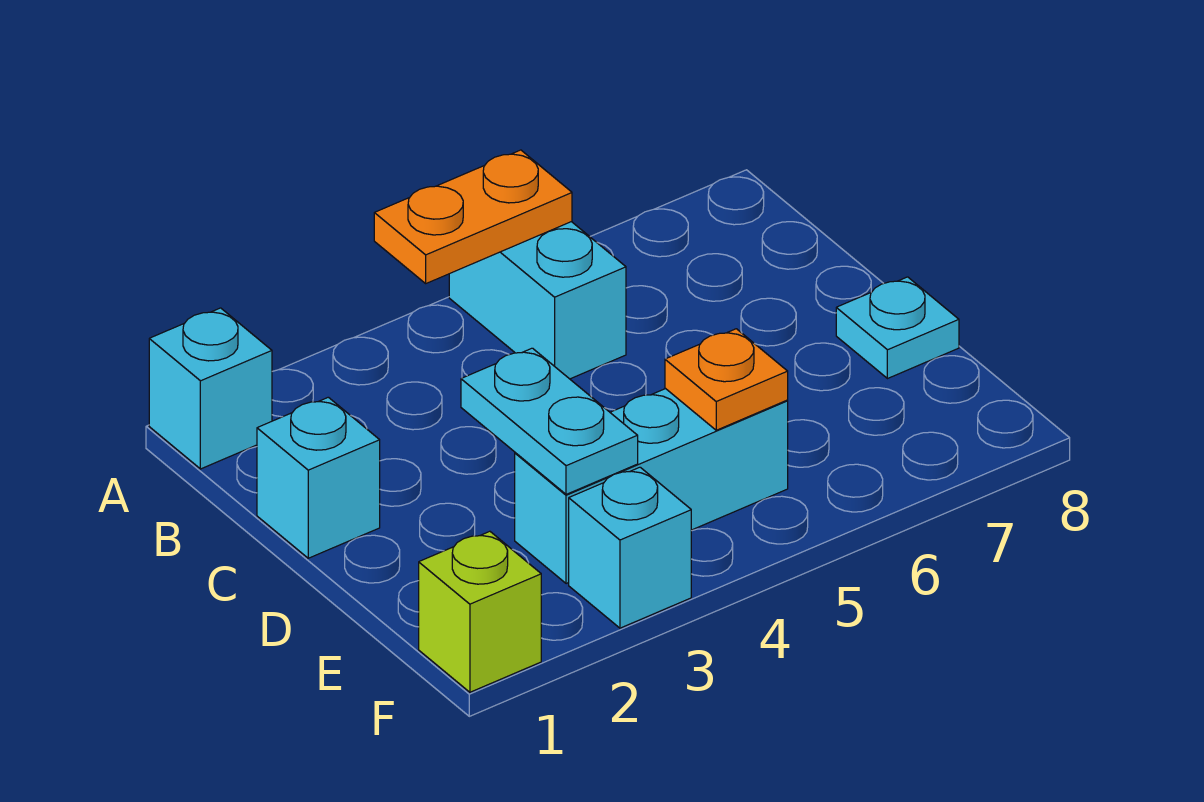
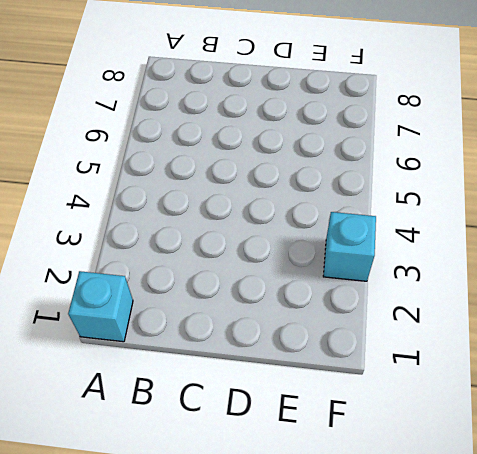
none -> cyan brick A5:B5 level 1
none -> cyan brick C1 level 1

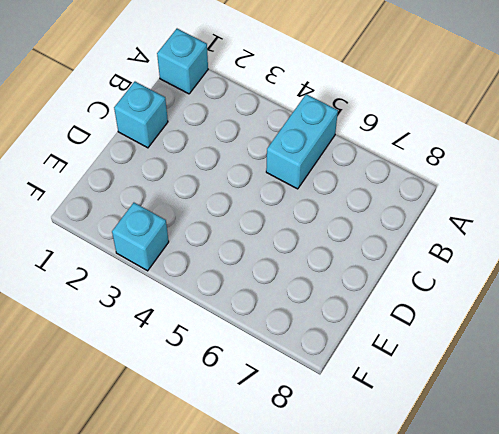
none -> cyan plate D8 level 1
none -> cyan brick E3:E5 level 1

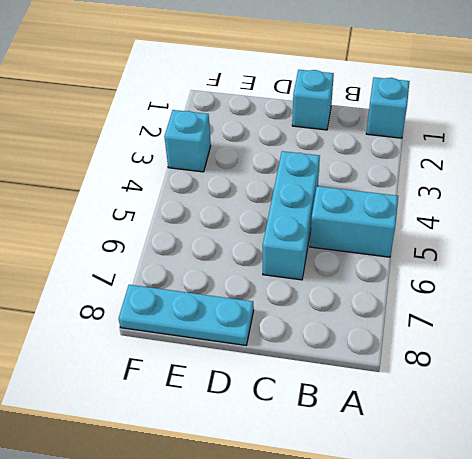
cyan brick C4:C6 level 1 -> cyan brick E3:E5 level 1
cyan plate D8:F8 level 1 -> cyan plate D8 level 1
none -> lime brick F1 level 1
none -> orange plate A4:A5 level 2

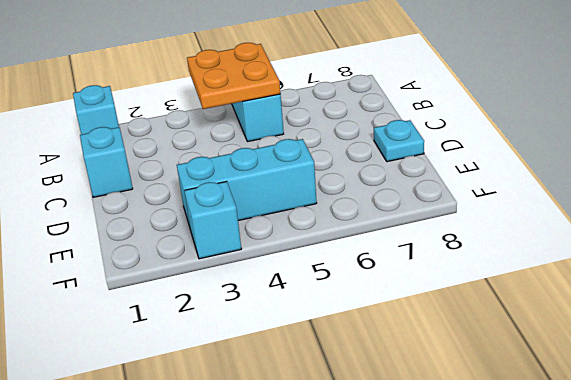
orange plate A4:B5 level 2 -> orange plate A4:A5 level 2
none -> lime brick F1 level 1
none -> cyan plate D3:E3 level 2

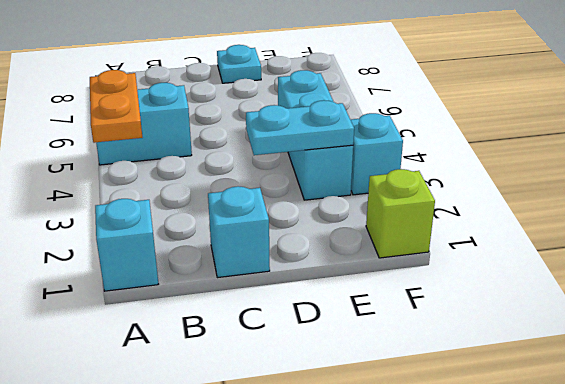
none -> orange plate E5 level 2

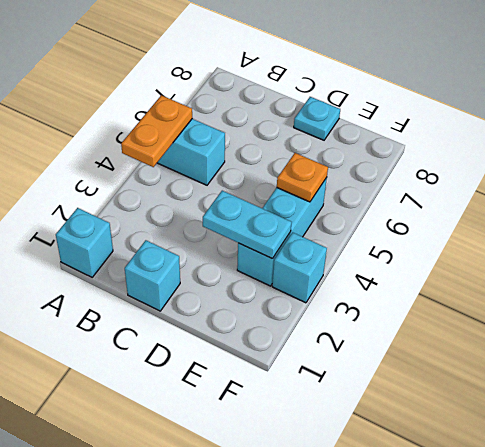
none -> lime brick F1 level 1

